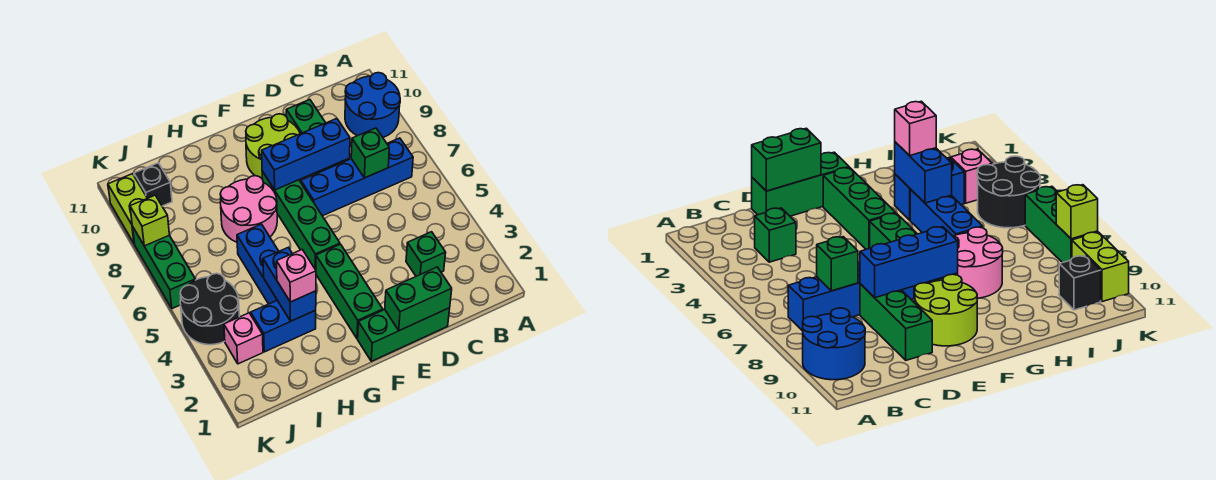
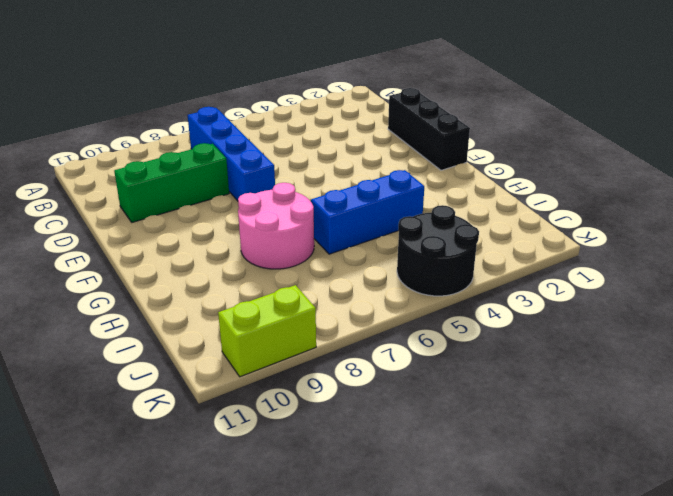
black brick D1:F1 level 1 -> green brick D1:F1 level 1
none -> blue round brick A9:B10 level 1
none -> green brick C3 level 1
none -> lime round brick E9:F10 level 1

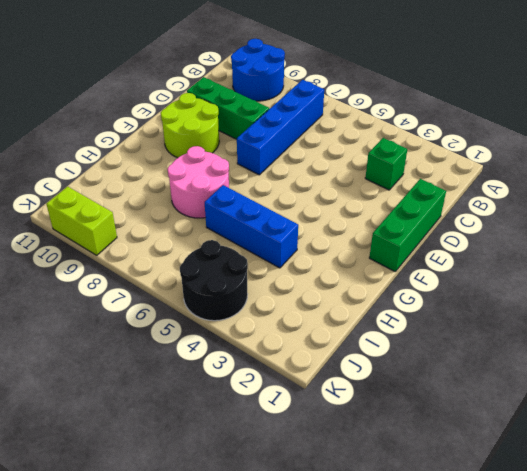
none -> green brick F2:F4 level 1
none -> green brick F5:F8 level 1
none -> blue brick H3:I3 level 1

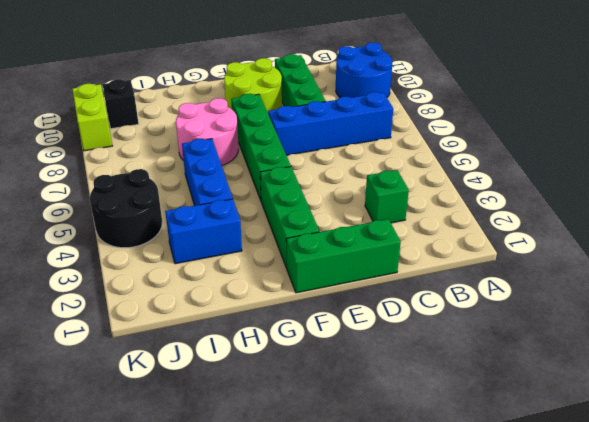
none -> pink brick J3 level 1
none -> green brick K6:K8 level 1
none -> green brick C7 level 2

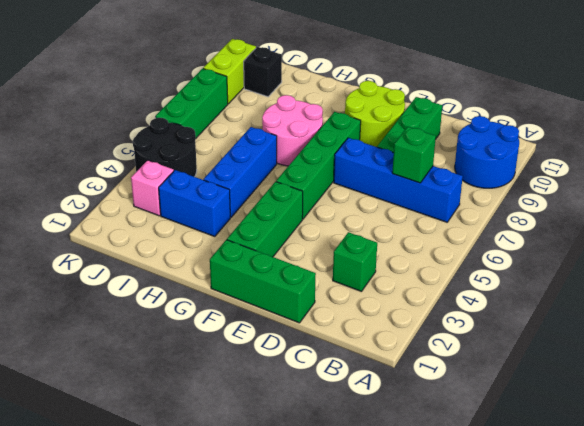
none -> green brick D1:E1 level 2
none -> blue brick D8:F8 level 2
none -> blue brick H3:H4 level 2

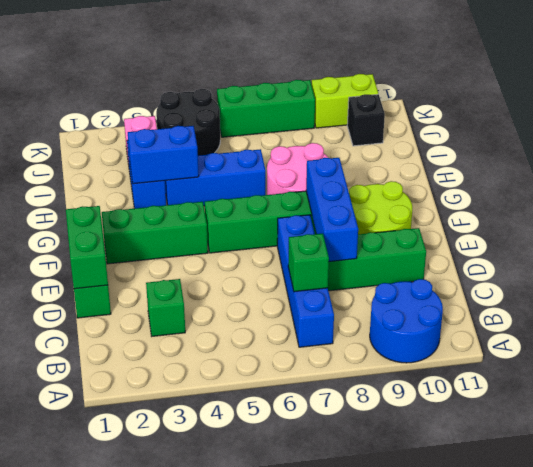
none -> lime brick K8 level 2
none -> pink brick H3 level 3

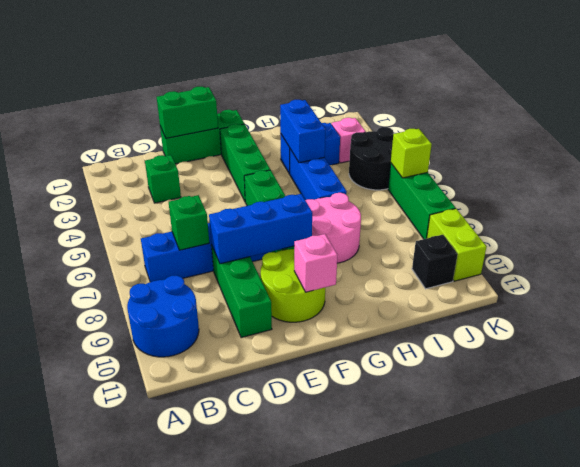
pink brick F10 level 2 -> pink brick H3 level 3
lime brick K6 level 2 -> lime brick K8 level 2

